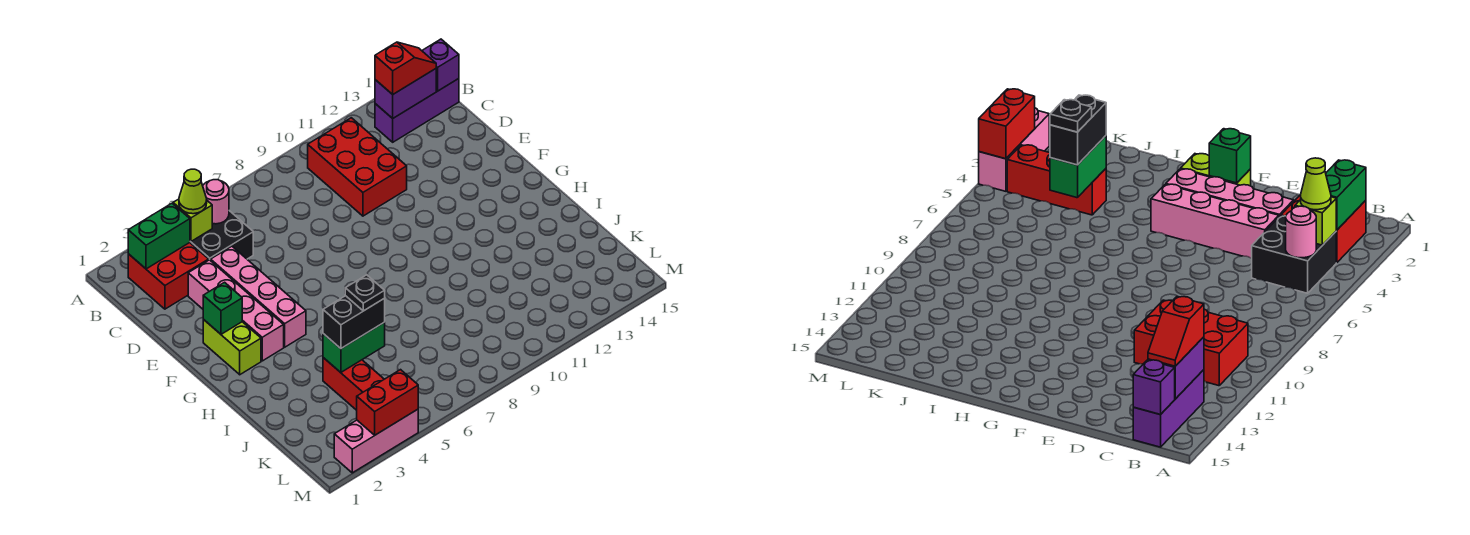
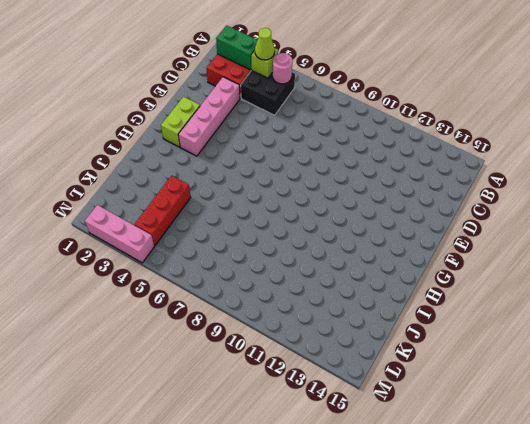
none -> red brick B10:D11 level 1
none -> purple brick B13:B15 level 1
none -> pink brick D4:G4 level 1

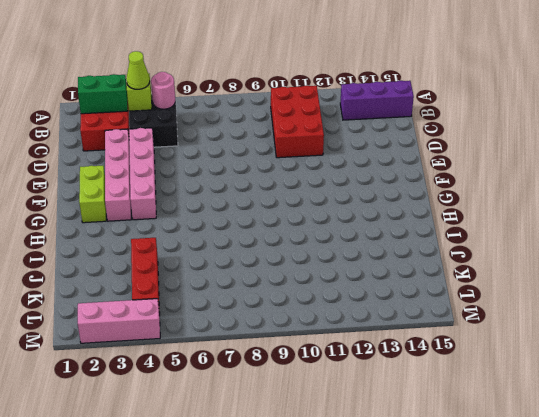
none -> purple brick B13:B14 level 2
none -> purple brick B15 level 2
none -> green brick F2 level 2

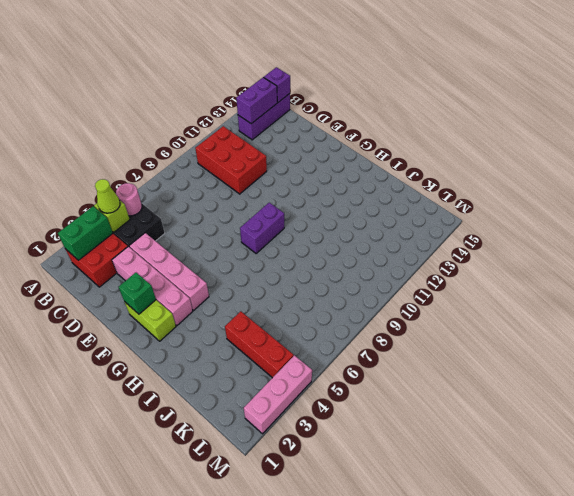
purple brick G8:G9 level 1 -> none
none -> green brick J4:J5 level 2
none -> red brick M3:M4 level 2
none -> red slope B13:B14 level 3 top 13

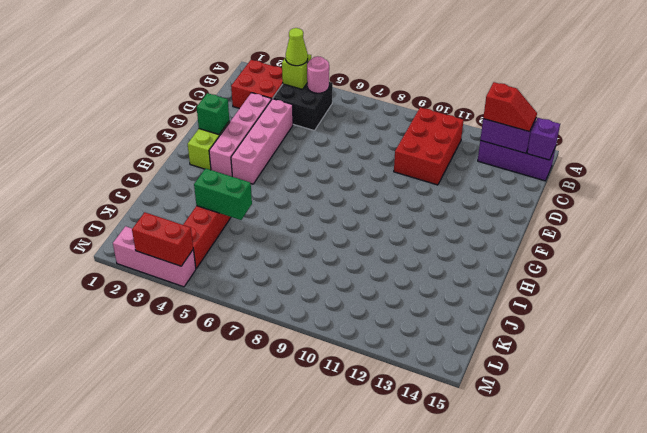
none -> green brick B2:B3 level 2
none -> black brick J4:J5 level 3
none -> black plate J5 level 4

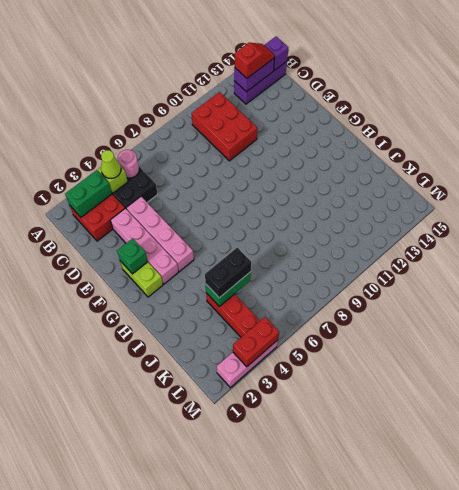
none -> black plate J5 level 4

